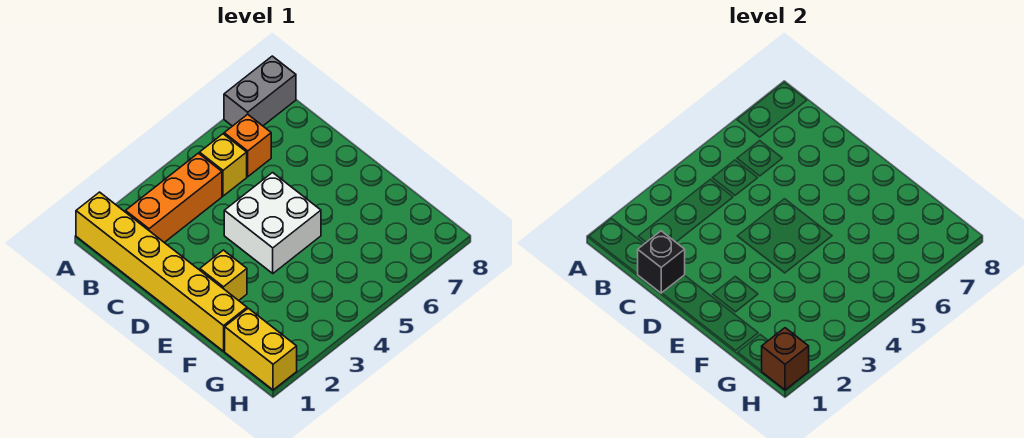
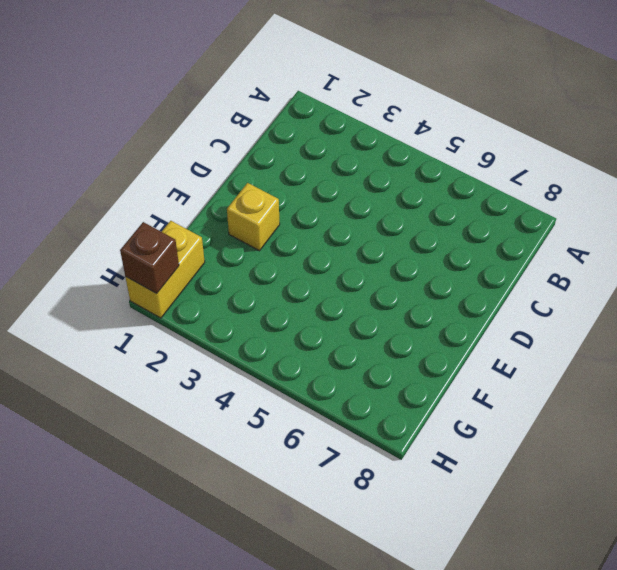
none -> yellow brick A1:F1 level 1
none -> grey brick A7:A8 level 1

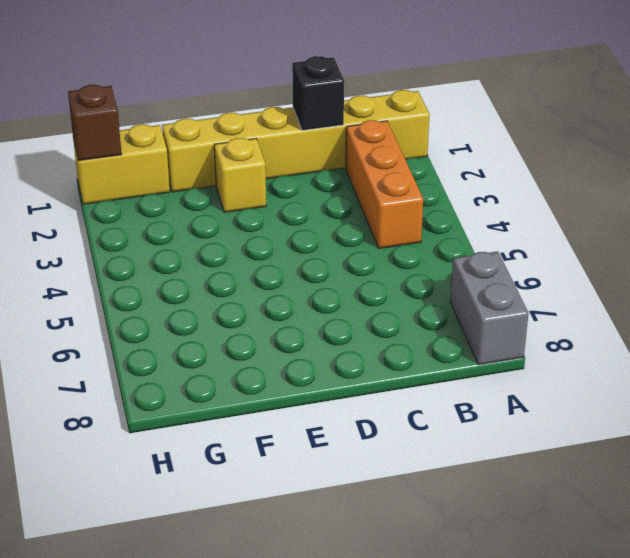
none -> yellow brick B5 level 1
none -> orange brick B6 level 1

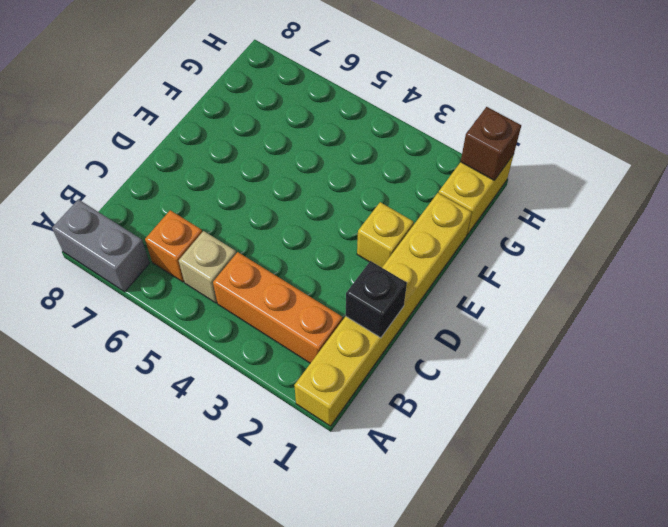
tan brick B5 level 1 -> yellow brick B5 level 1
none -> white brick D4:E5 level 1

